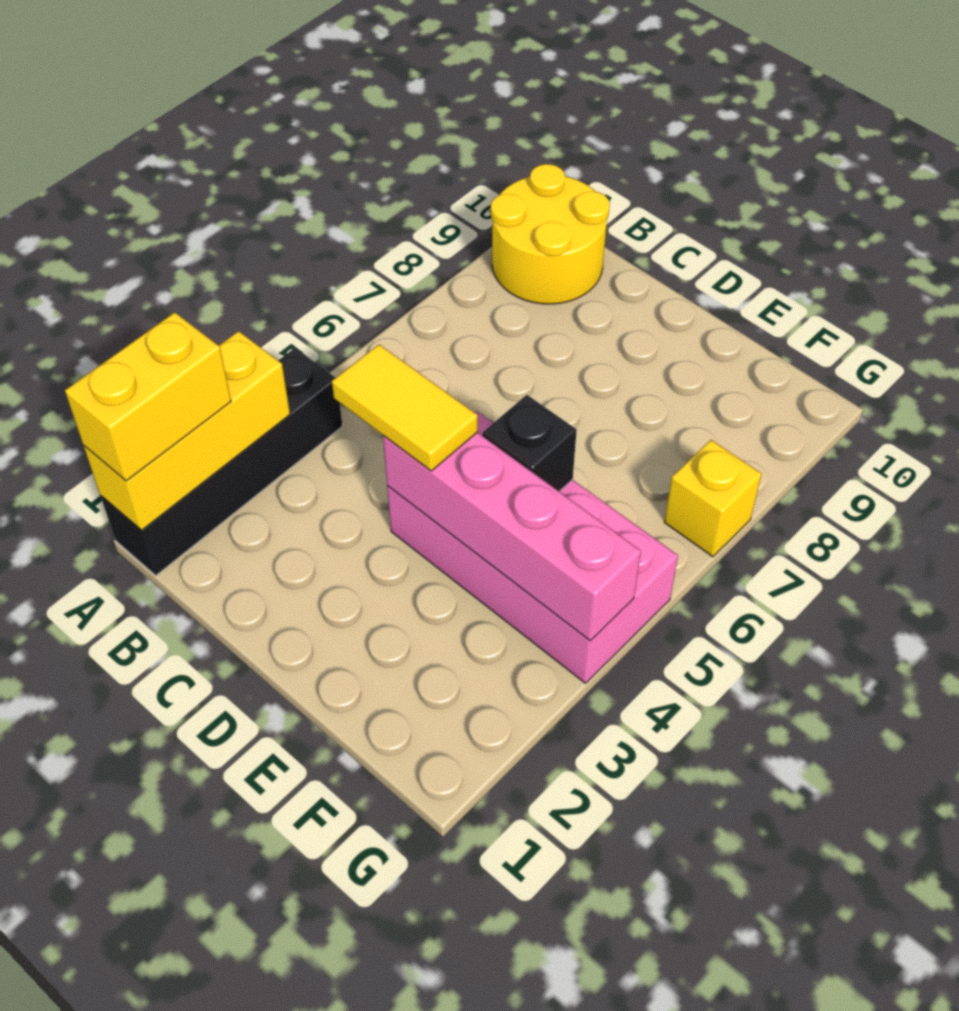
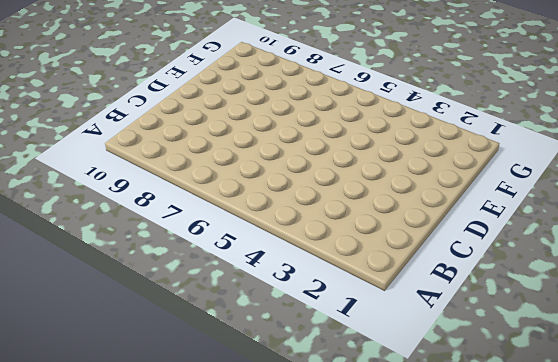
none -> black brick A1:A4 level 1
none -> yellow round brick A9:B10 level 1

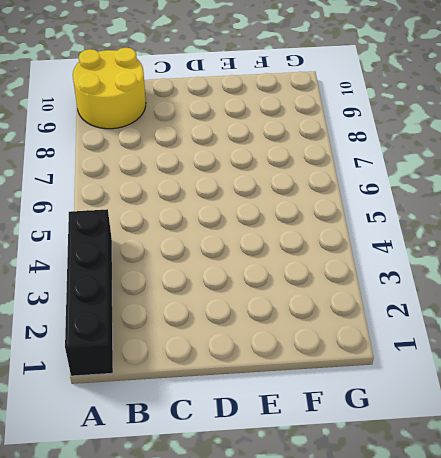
none -> pink brick D4:G5 level 1
none -> yellow brick G7 level 1

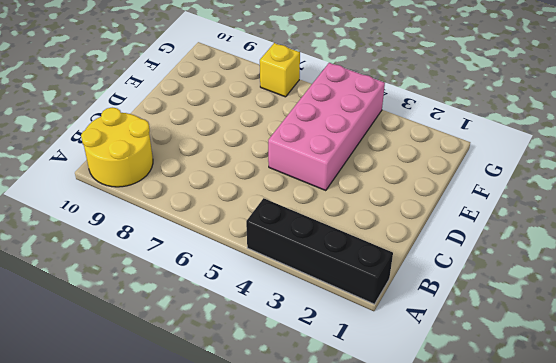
none -> yellow brick A1:A3 level 2
none -> pink brick D4:G4 level 2

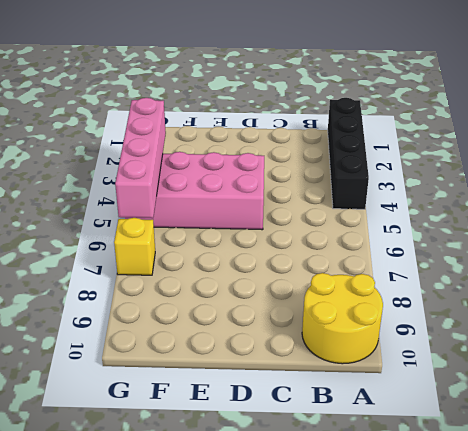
pink brick G3:G6 level 2 -> pink brick D4:G4 level 2
none -> yellow brick A1:A3 level 2
none -> black brick E5 level 2

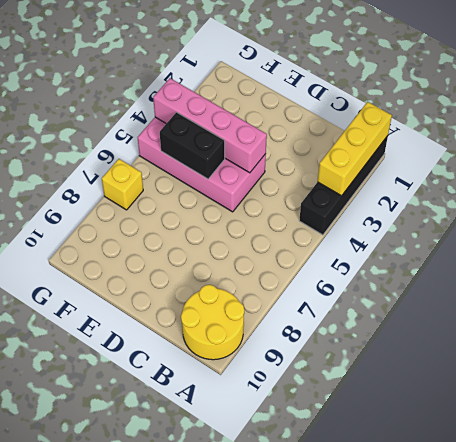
black brick E5:F5 level 2 -> black brick E5 level 2
none -> yellow brick A1:A2 level 3
none -> yellow tile C4:D4 level 3

